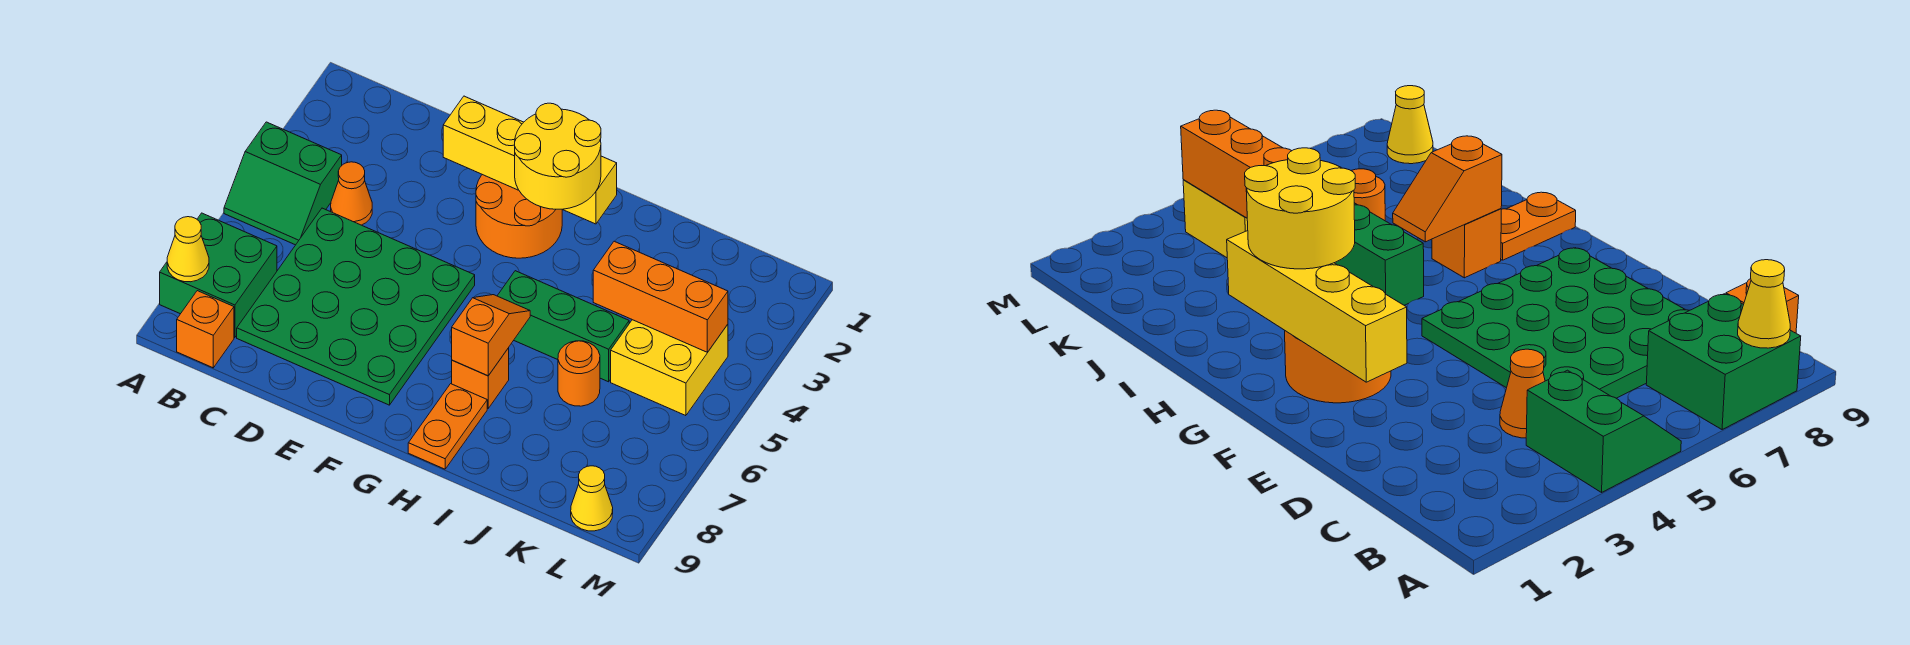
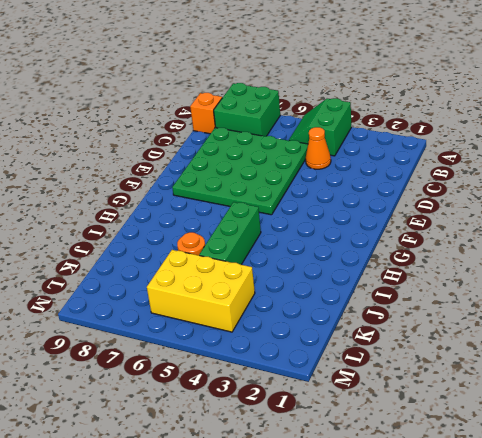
yellow brick K4:L6 level 1 -> yellow brick K4:L5 level 1
none -> orange round brick F2:G3 level 1
none -> orange brick H7 level 1
none -> orange plate H8:H9 level 1

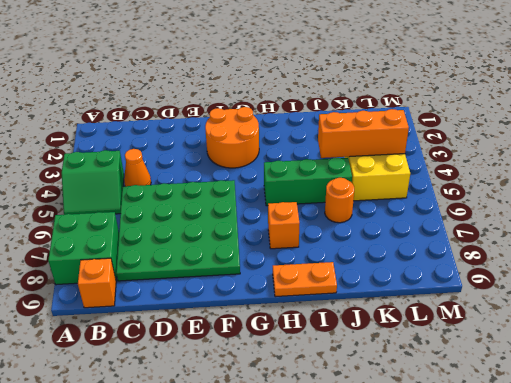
orange plate H9:I9 level 1 -> orange plate H8:H9 level 1
none -> yellow cone L9 level 1
none -> yellow cone A8 level 2
none -> yellow brick E2:H2 level 2

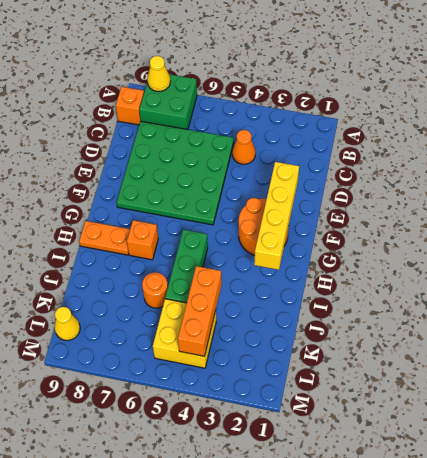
none -> green slope A4:B5 level 1 top 4
none -> orange slope H6:H7 level 2 top 7
none -> yellow round brick G2:H3 level 3

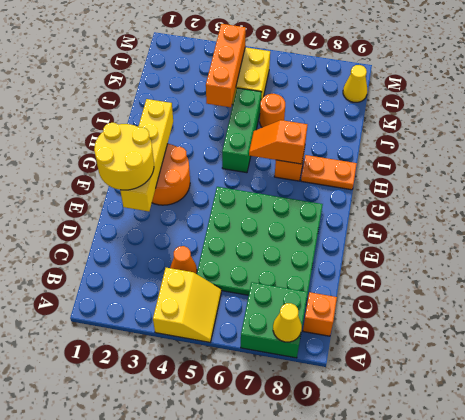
yellow slope A4:B5 level 1 top 4 -> green slope A4:B5 level 1 top 4
yellow round brick E1:F2 level 3 -> yellow round brick G2:H3 level 3

